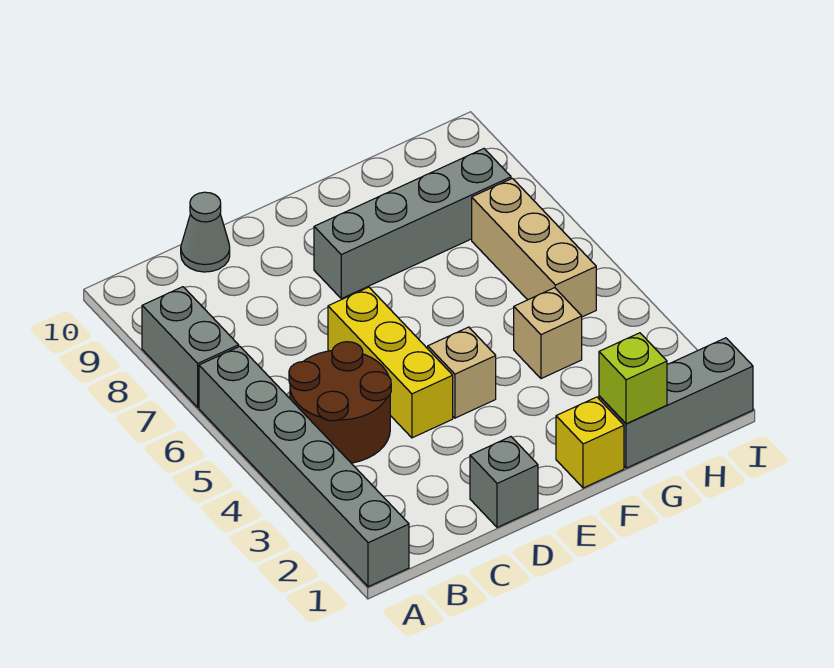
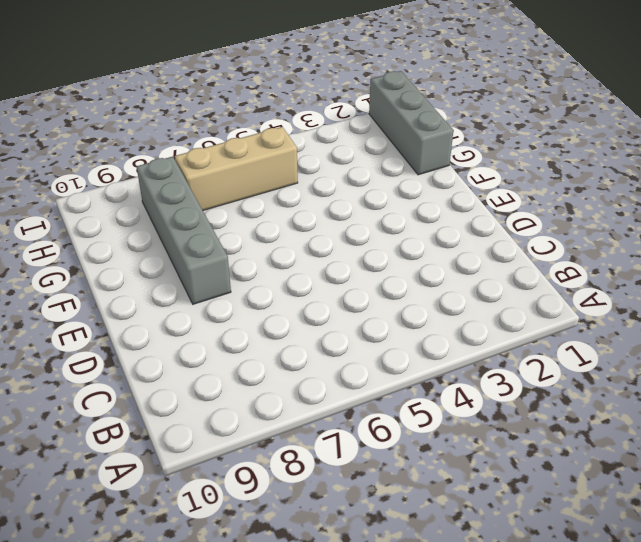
none -> grey brick A1:A6 level 1
none -> grey brick A7:A8 level 1
none -> brown round brick B4:C5 level 1

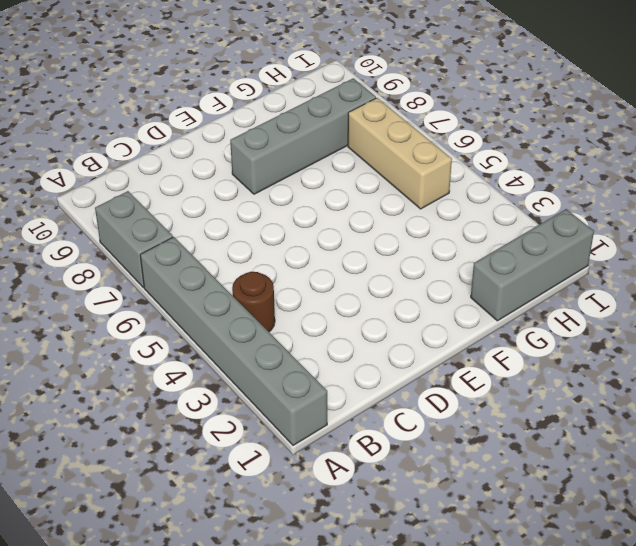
brown round brick B4 level 1 -> brown round brick B4:C5 level 1
none -> grey cone C10 level 1
none -> grey brick D1 level 1
none -> yellow brick D4:D6 level 1

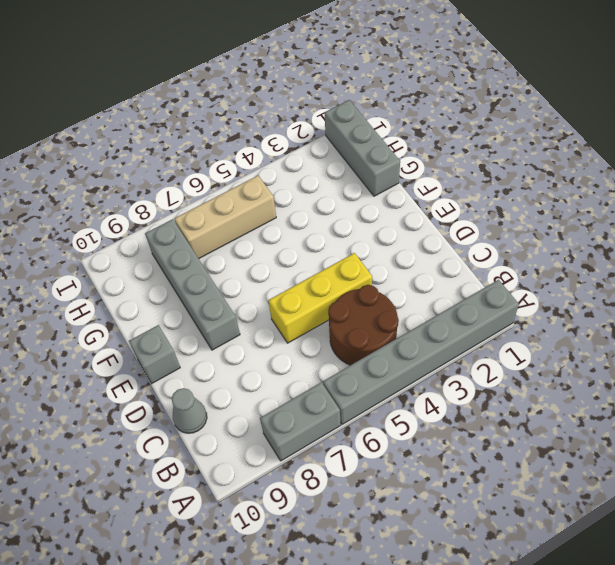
grey brick E10 level 1 -> grey brick D1 level 1
none -> tan brick E4 level 1
none -> yellow brick F1 level 1
none -> tan brick G4 level 1

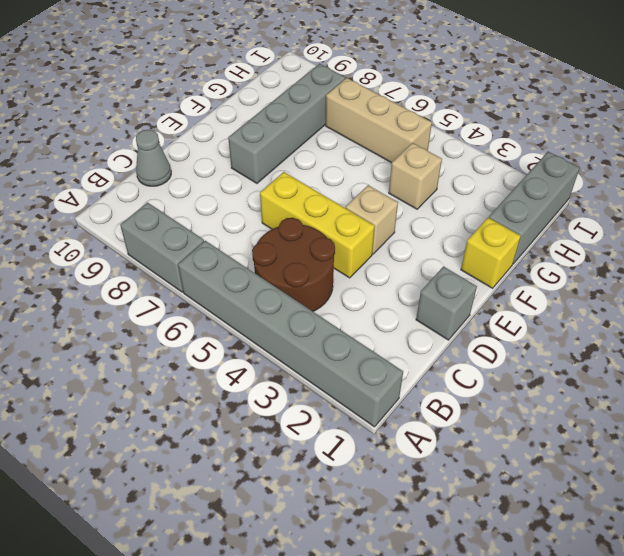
none -> lime brick G1 level 2

